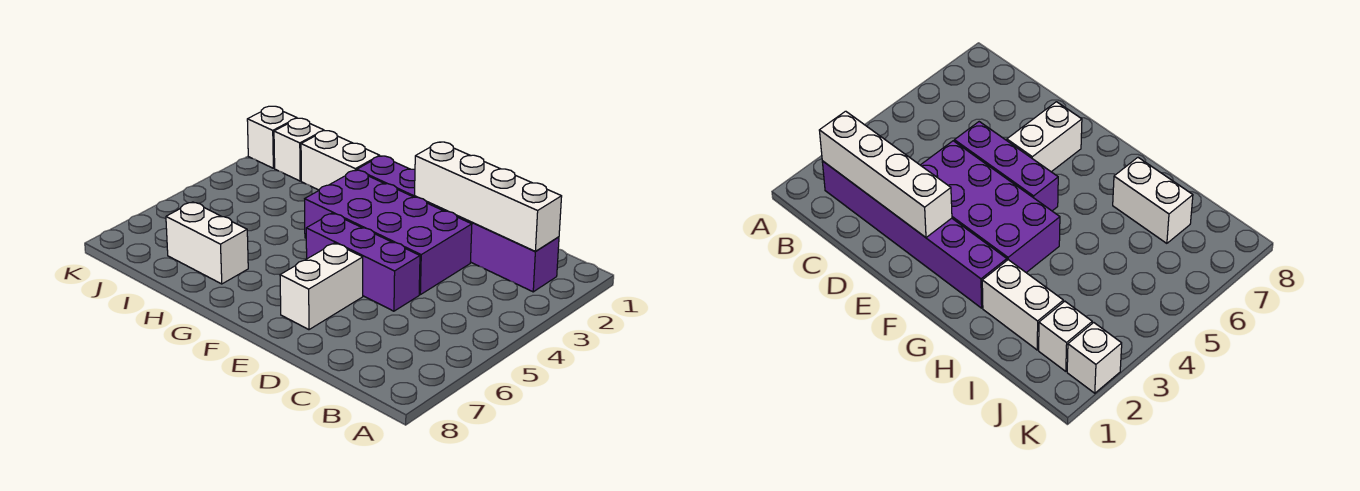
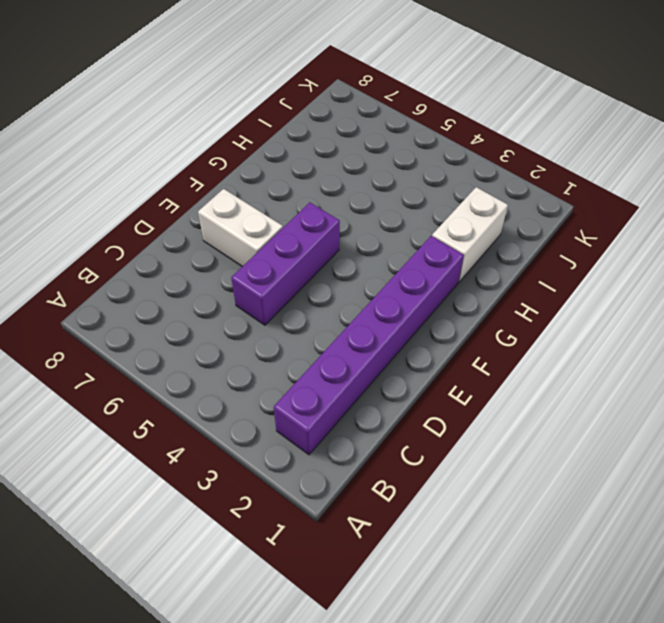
none -> purple brick D3:G4 level 1
none -> white brick H7:I7 level 1

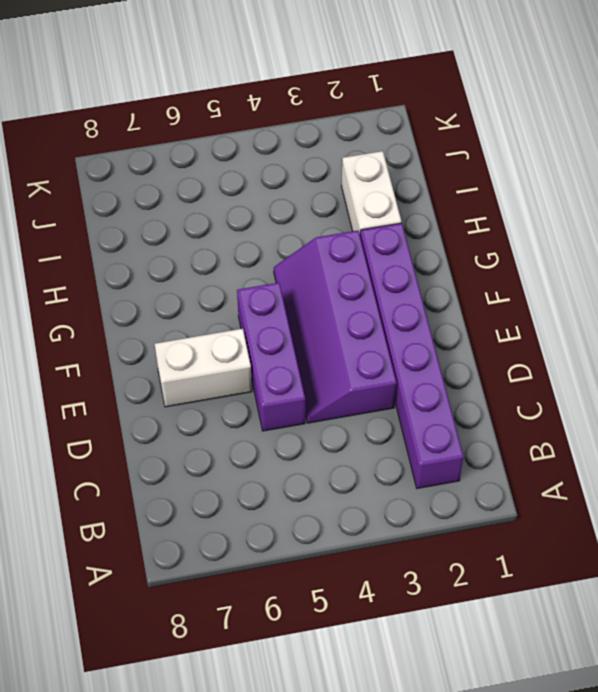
purple slope D3:G4 level 1 top 3 -> purple brick D3:G4 level 1
none -> white brick H7:I7 level 1
none -> white brick J2 level 1

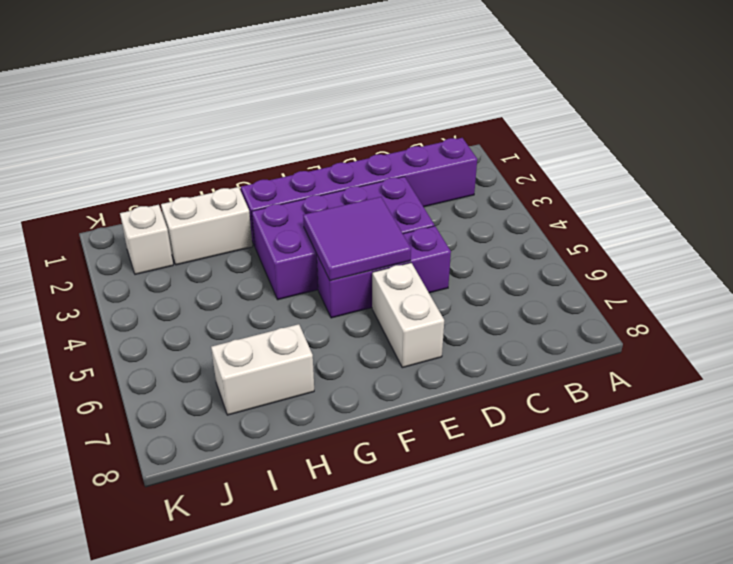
purple tile E4:F5 level 2 -> none
none -> white brick K2 level 1
none -> white brick B2:E2 level 2

